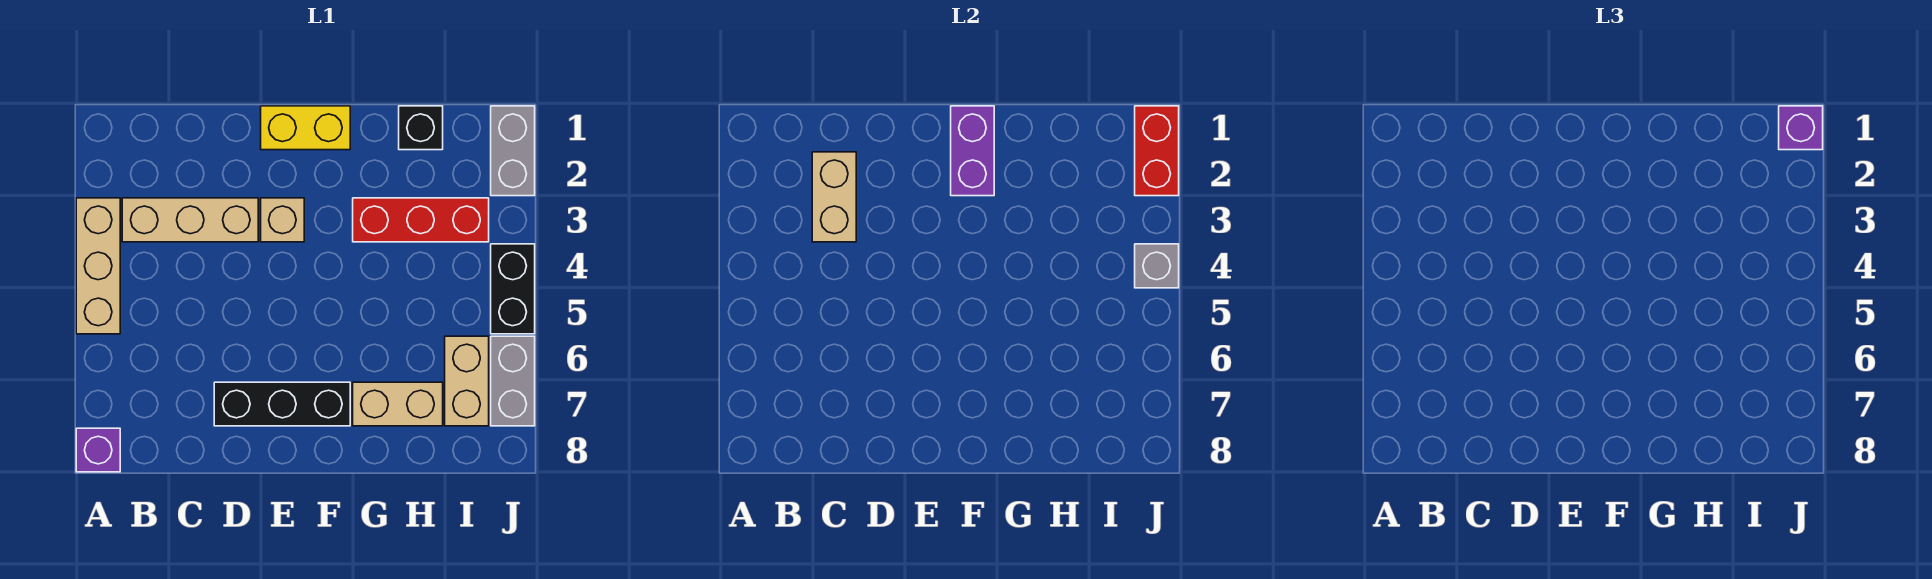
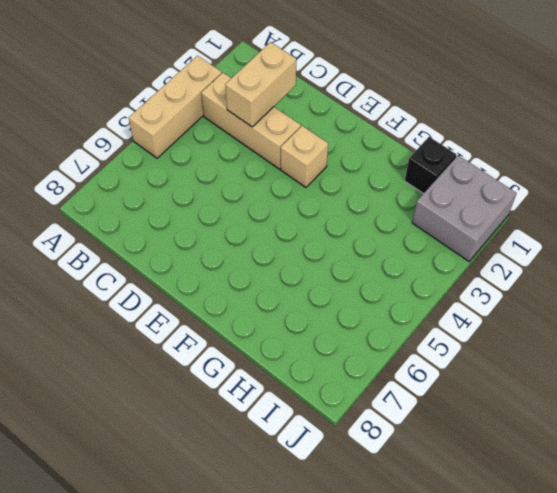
grey brick I1:J2 level 1 -> grey brick J1:J2 level 1
none -> purple brick A8 level 1
none -> black brick D7:F7 level 1
none -> yellow brick E1:F1 level 1

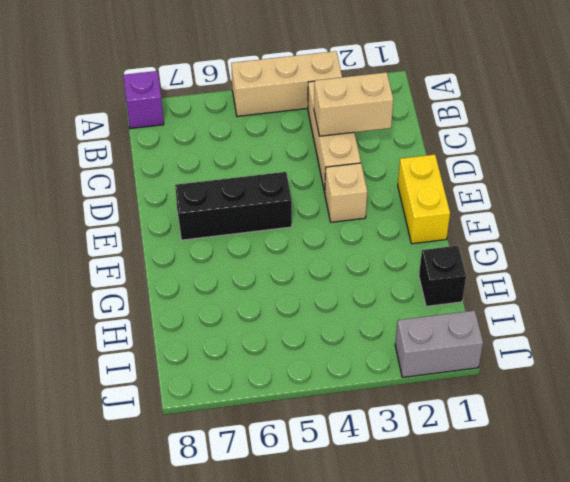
black brick E5:E7 level 1 -> black brick D7:F7 level 1
none -> red brick G3:I3 level 1
none -> tan brick G7:H7 level 1
none -> tan brick I6:I7 level 1

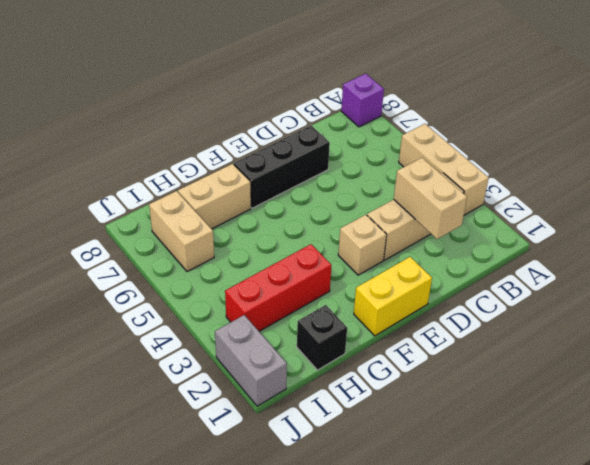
none -> black brick J4:J5 level 1
none -> grey brick J6:J7 level 1
none -> purple brick F1:F2 level 2

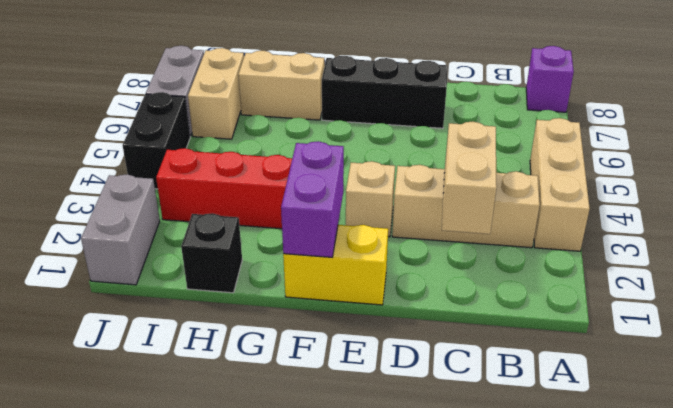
none -> red brick J1:J2 level 2
none -> grey brick J4 level 2
none -> purple brick J1 level 3

